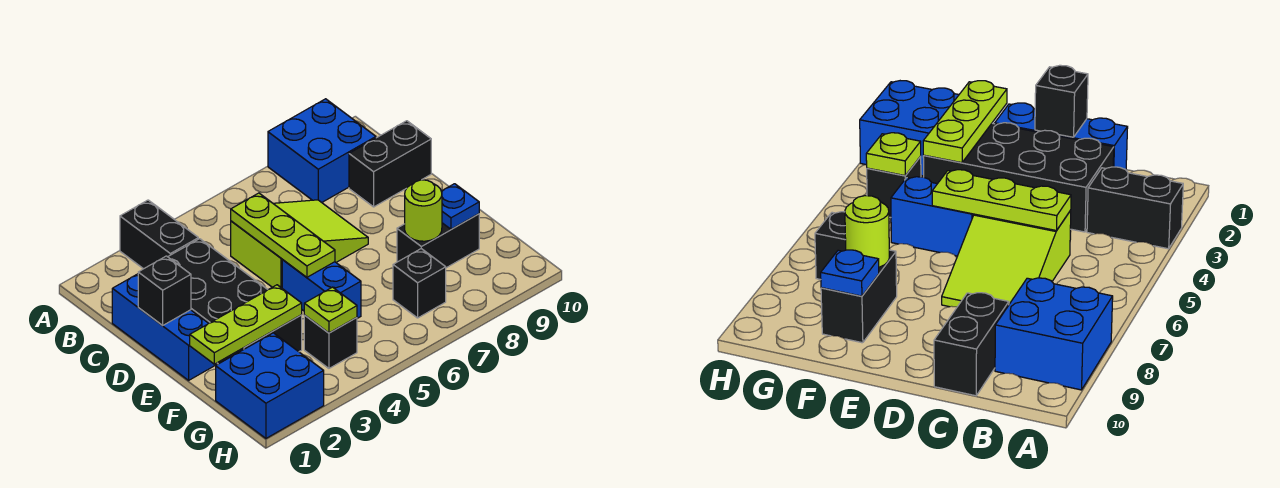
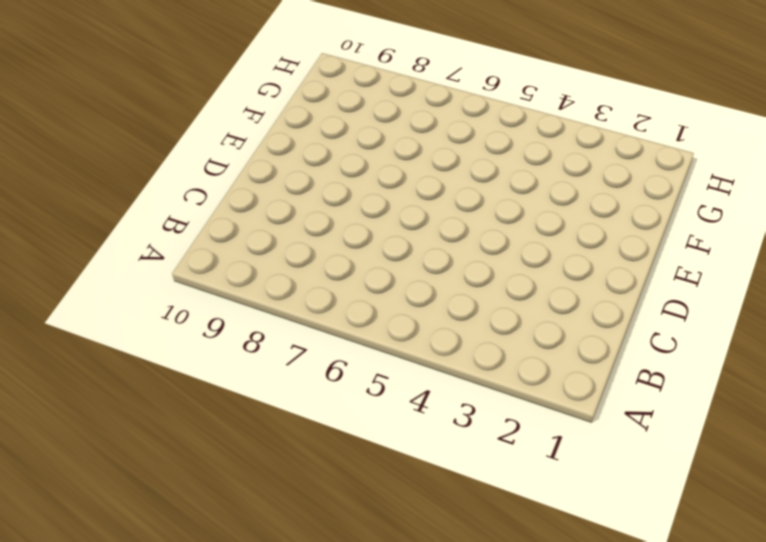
none -> black brick A3:B3 level 1
none -> blue brick A8:B9 level 1
none -> blue brick C1:E1 level 1

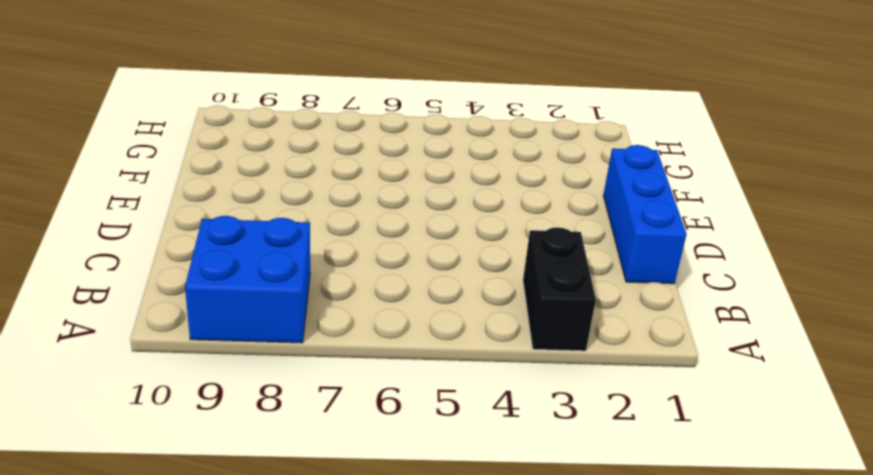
none -> black brick C2:F3 level 1
none -> lime slope C5:D7 level 1 top 5
none -> black brick C9:C10 level 1

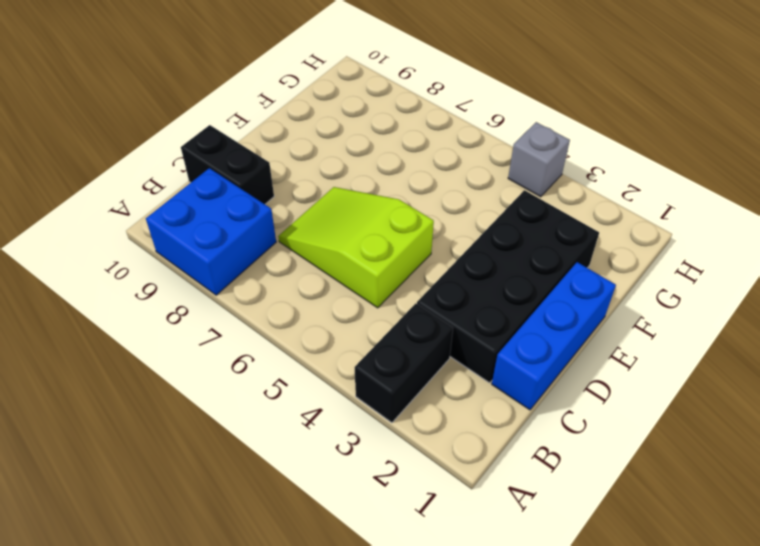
grey brick H4 level 1 -> none
none -> blue brick E5:F5 level 1
none -> black brick F8:F9 level 1
none -> blue brick G1:H2 level 1

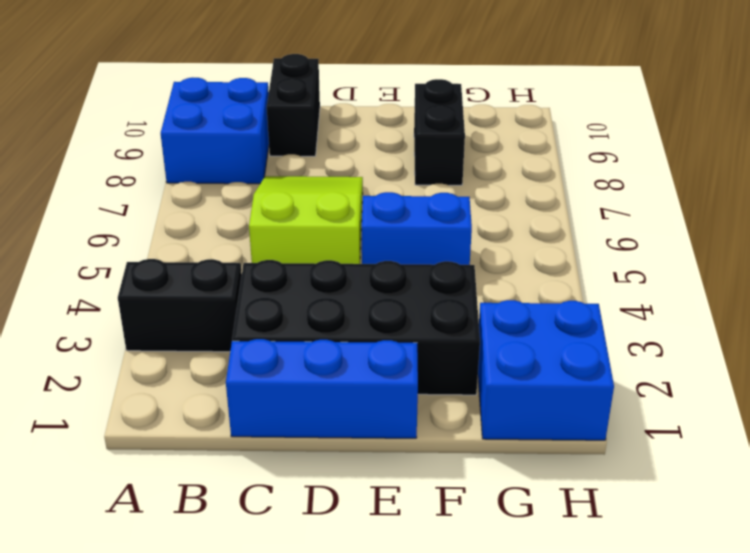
none -> black brick G4 level 1
none -> black brick G7 level 1
none -> lime plate C5:E5 level 2

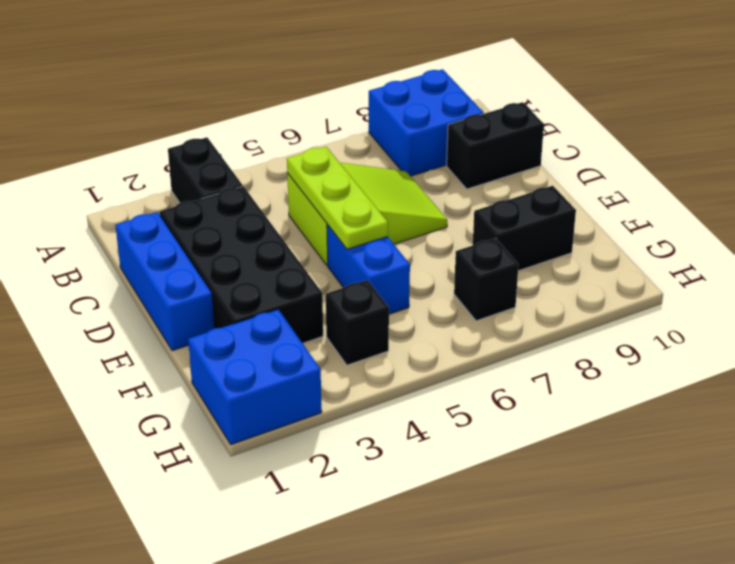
none -> black brick D1 level 2
none -> lime plate F1:F3 level 2
none -> lime round brick F8 level 2

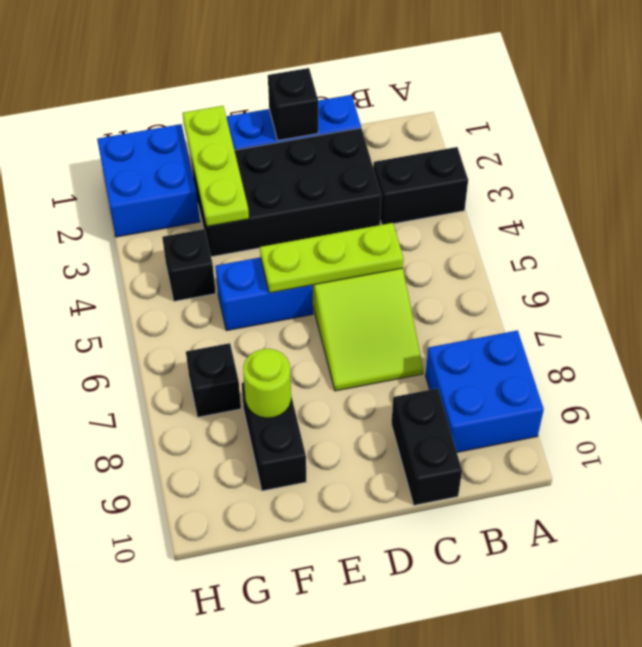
none -> blue plate F9 level 2
none -> lime plate G4 level 2

